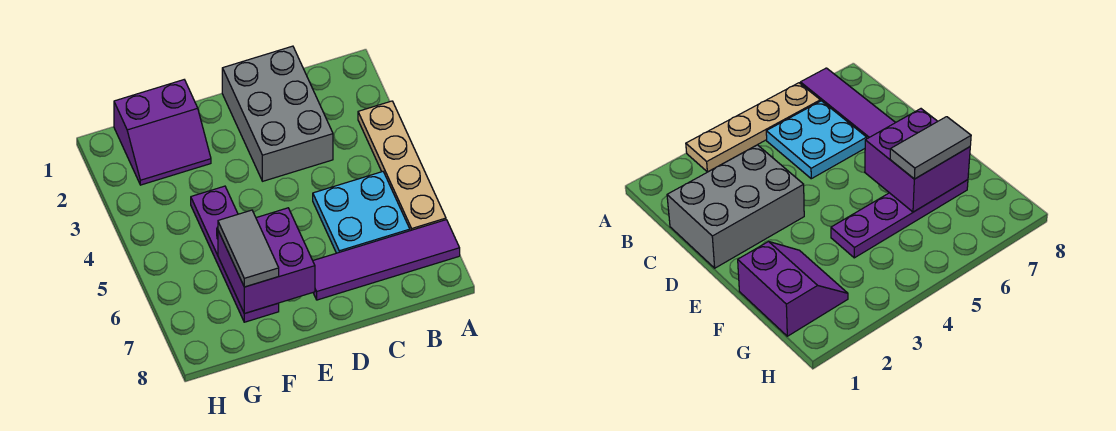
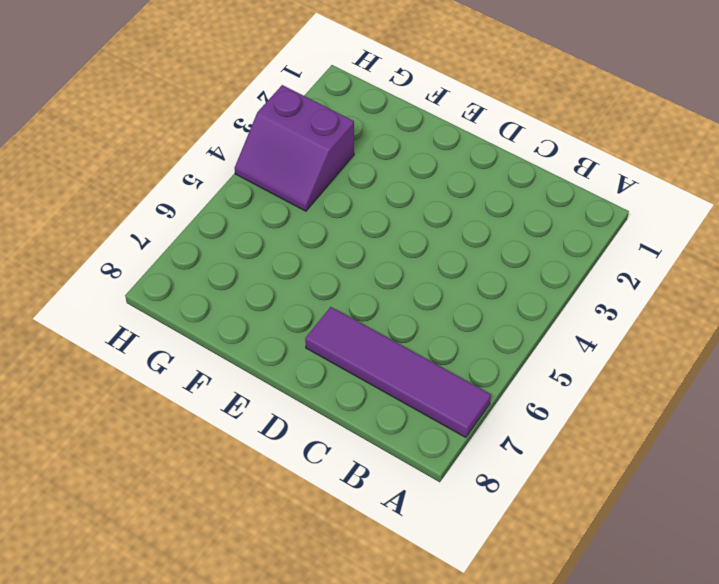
purple slope G3:H4 level 1 top 3 -> purple slope F1:G2 level 1 top 1
none -> tan plate A3:A6 level 1
none -> cyan plate B5:C6 level 1

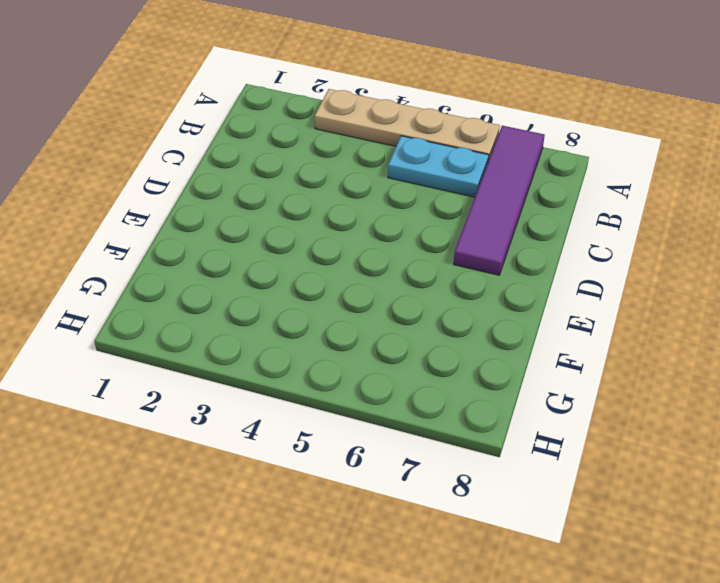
cyan plate B5:B6 level 1 -> cyan plate B5:C6 level 1
none -> grey brick C1:D3 level 1
none -> purple slope F1:G2 level 1 top 1

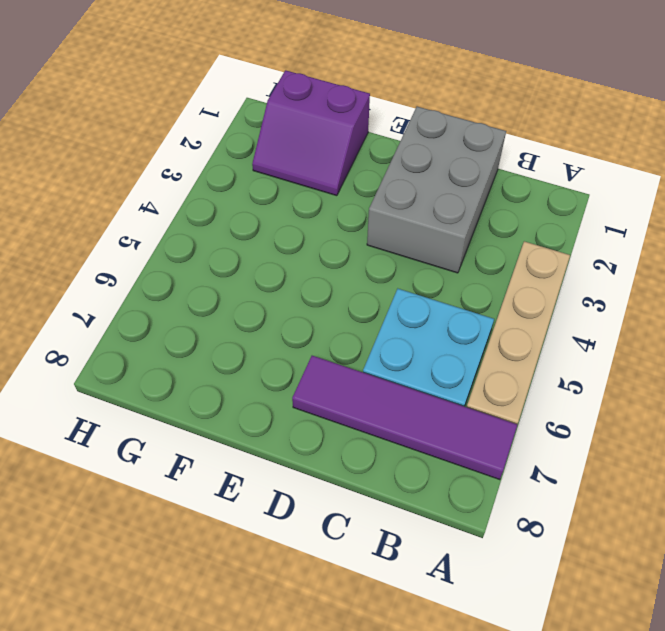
none -> purple plate F4:F7 level 1
none -> purple brick E6:F7 level 2

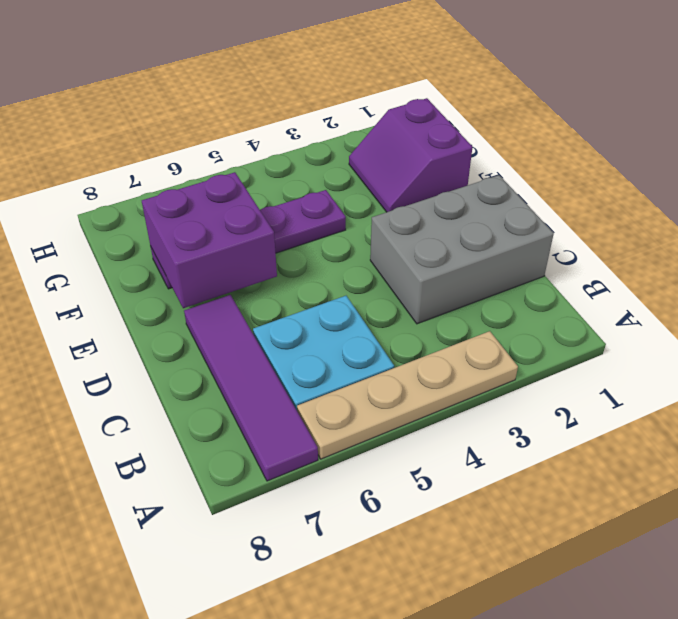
none -> grey tile F6:F7 level 3

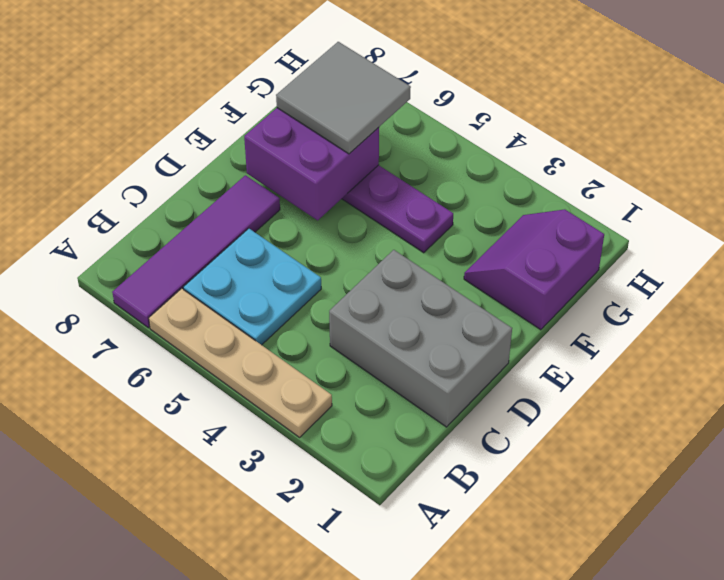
grey tile F6:G7 level 3 -> grey tile F6:F7 level 3

